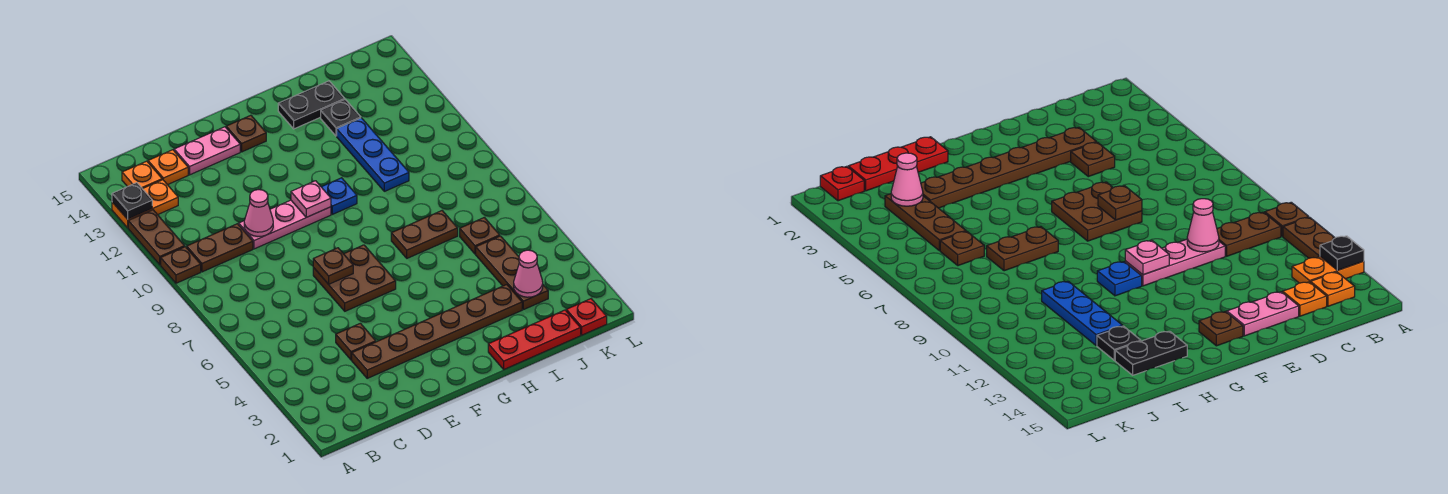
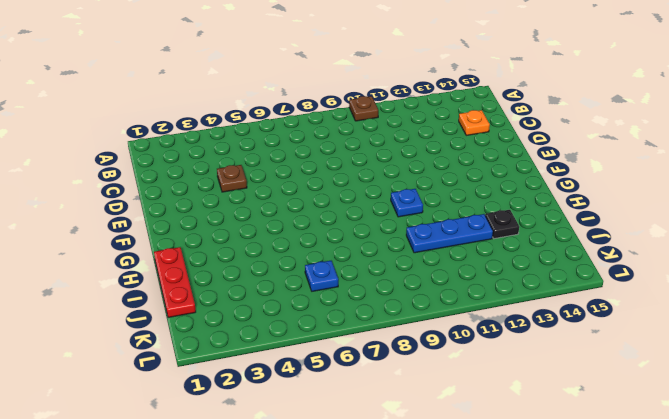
blue plate J6 level 1 -> brown plate J6 level 1
none -> brown plate A11:A12 level 1
none -> orange plate A13:B13 level 1
none -> brown plate B10:C10 level 1

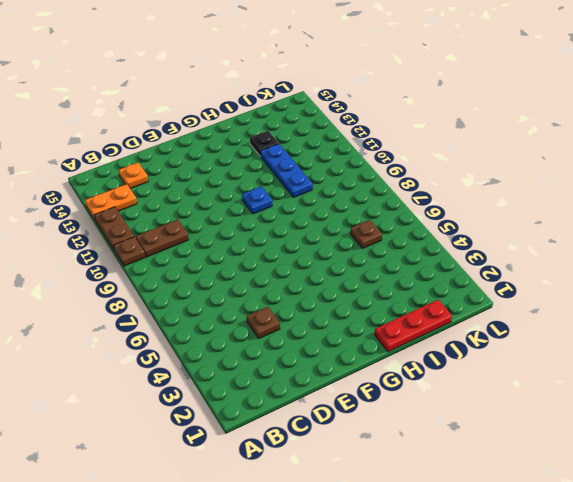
none -> orange plate B14 level 1
none -> brown plate D3:I3 level 1
none -> pink plate D10:F10 level 1

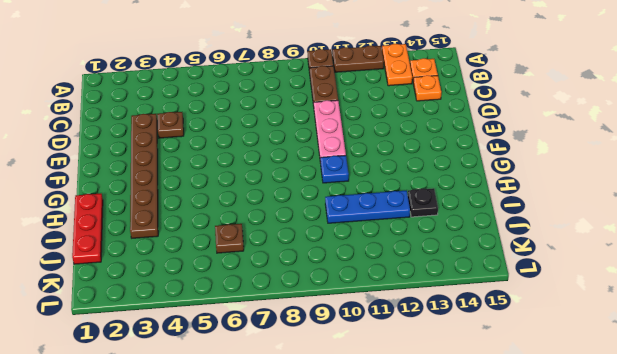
none -> pink plate D14:E14 level 1
none -> brown plate E6:F7 level 1
none -> brown plate F14 level 1

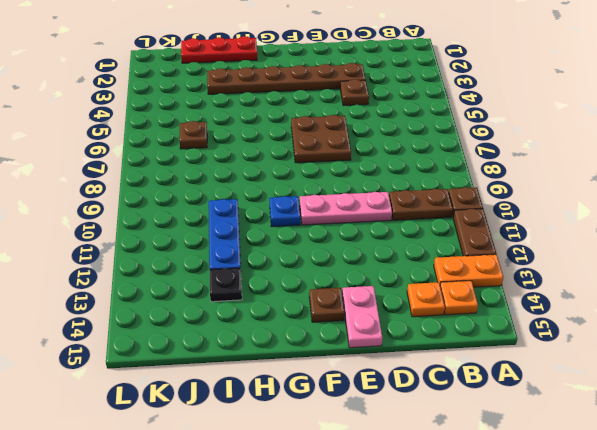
pink plate E14:E15 level 1 -> pink plate D14:E14 level 1
none -> brown plate H7:I7 level 1
none -> black plate H14:I14 level 1
none -> brown plate J3:J5 level 1

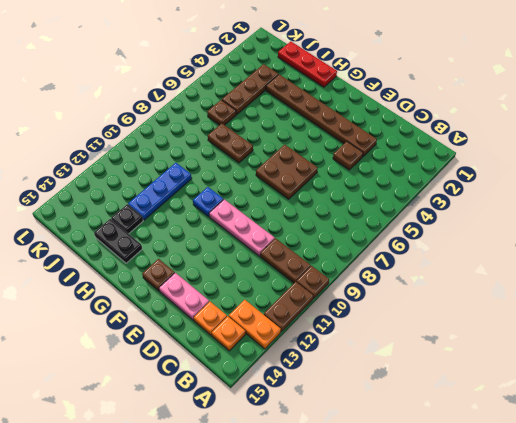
none -> red plate K1 level 1
none -> black plate A13 level 2
none -> pink cone D10 level 2

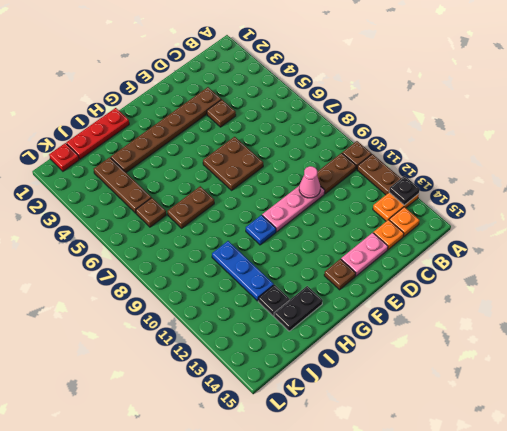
none -> brown plate E7 level 2
none -> pink plate F10 level 2
none -> pink cone J3 level 2

